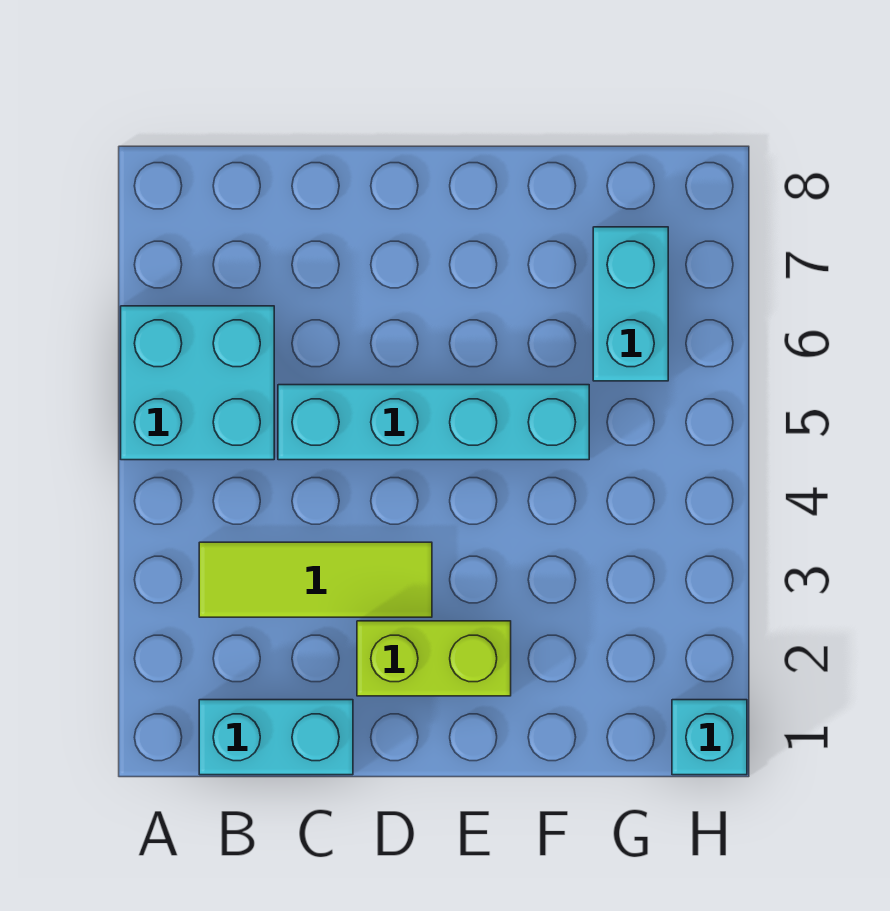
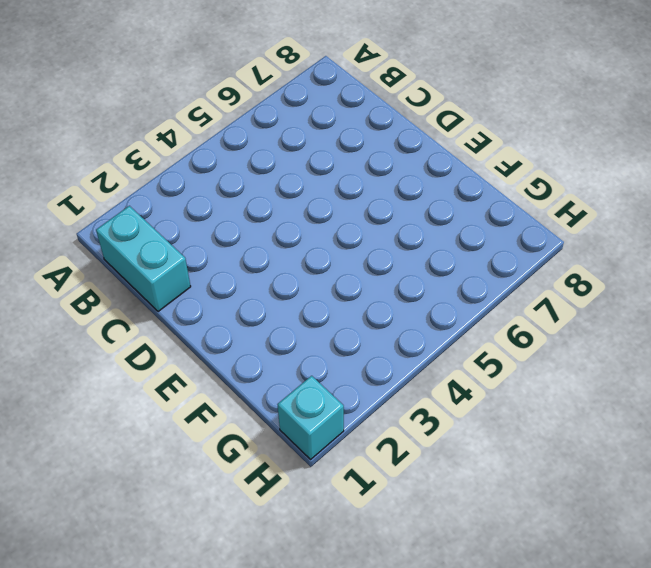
none -> cyan brick A5:B6 level 1
none -> lime tile B3:D3 level 1

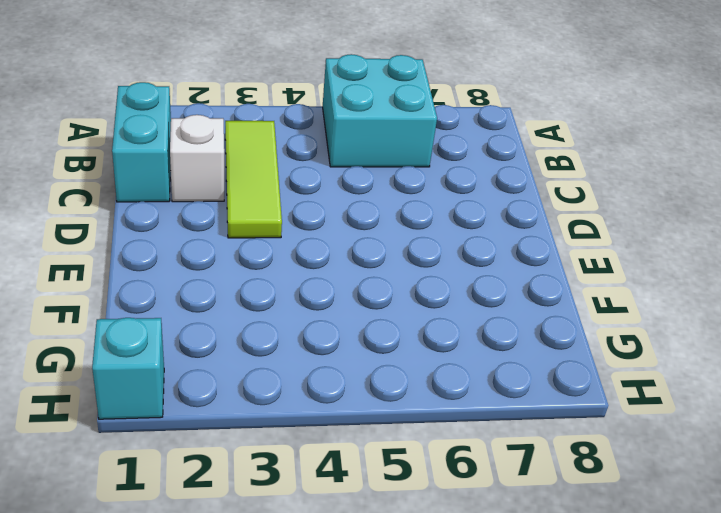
white brick C2 level 1 -> none
none -> cyan brick C5:F5 level 1
none -> lime brick D2:E2 level 1

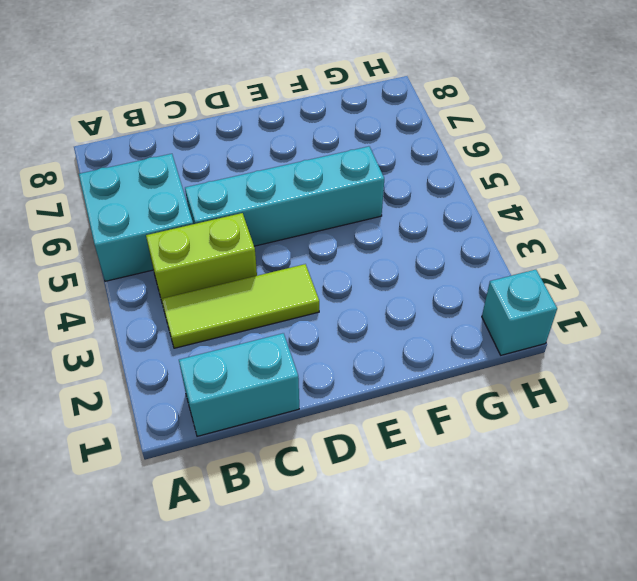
lime brick B4:C4 level 1 -> lime brick D2:E2 level 1
none -> cyan brick G6:G7 level 1

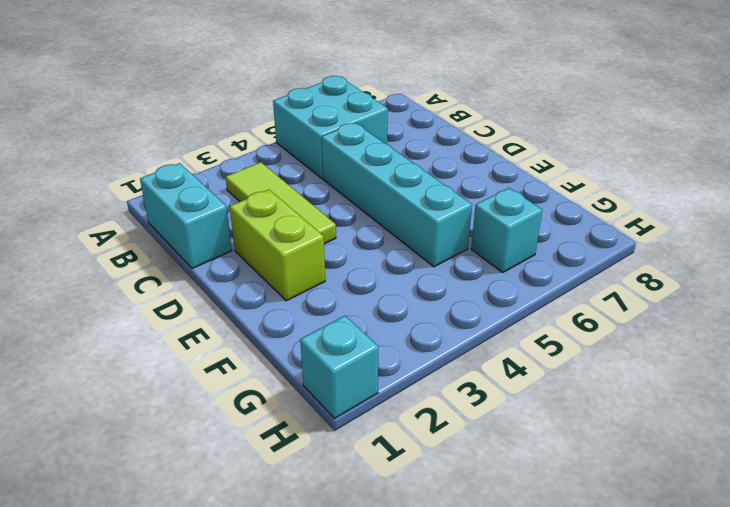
cyan brick G6 level 1 -> cyan brick G6:G7 level 1

